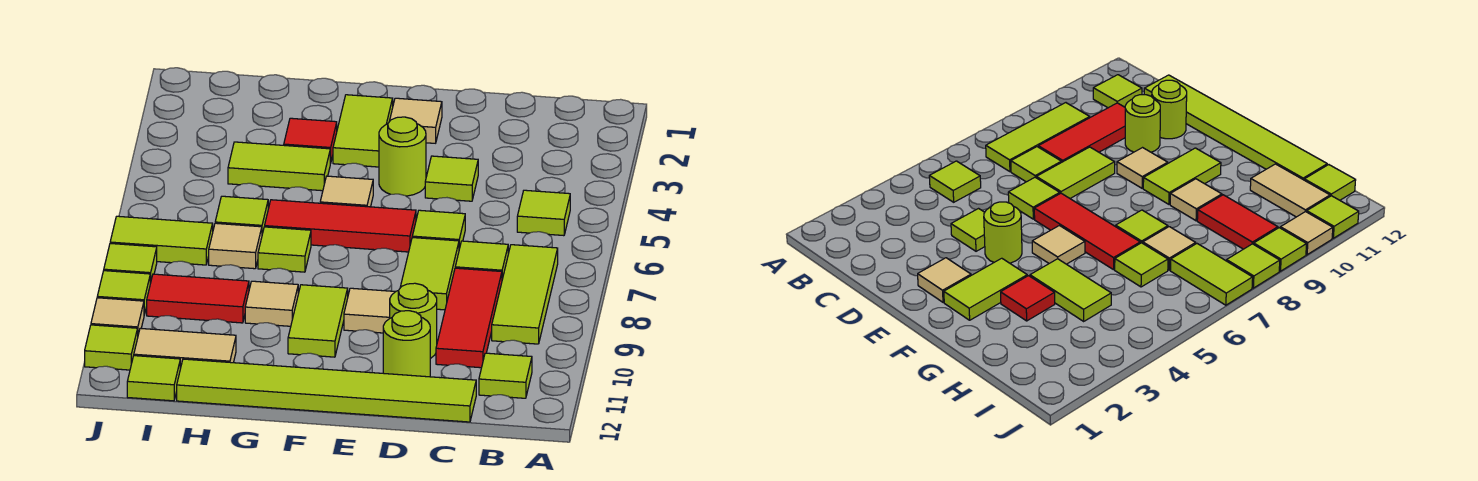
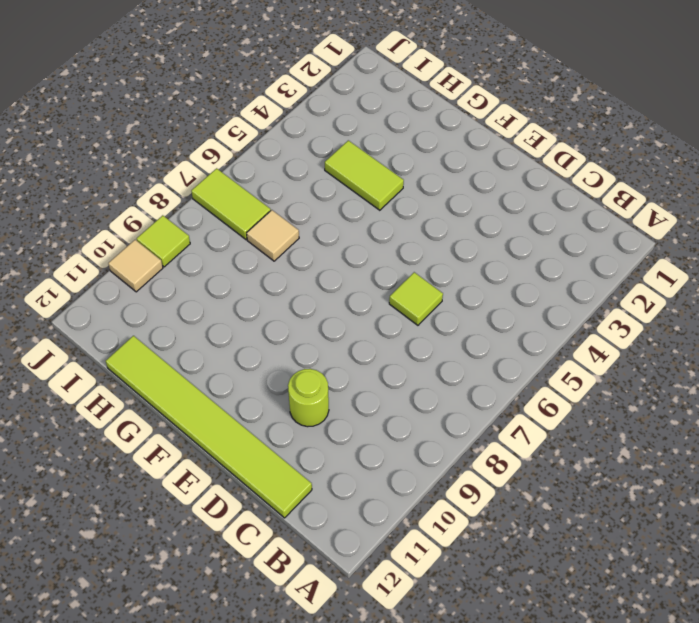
none -> lime tile B5 level 1
none -> lime tile B7:B9 level 1
none -> lime tile B11 level 1
none -> lime tile C7 level 1

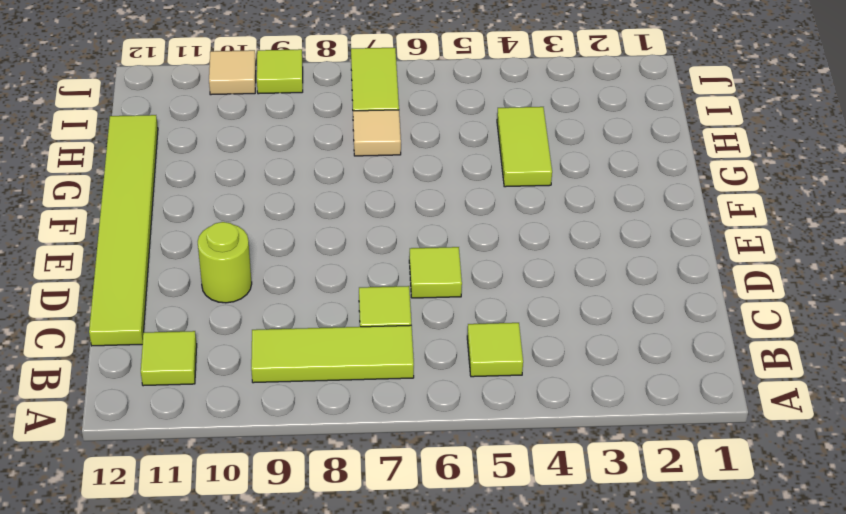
none -> red tile C8:C10 level 1
none -> lime tile D4 level 1
none -> lime tile D7:D8 level 1
none -> lime round brick D11 level 1

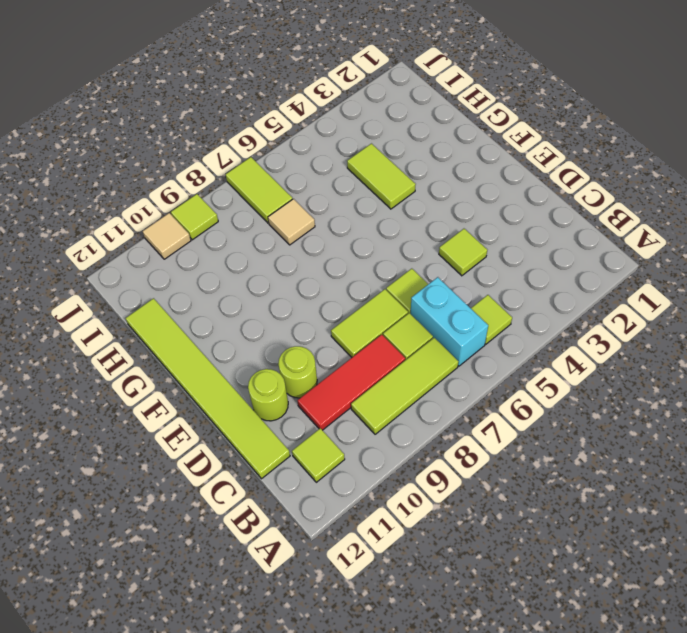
cyan brick B6:C6 level 1 -> none
none -> tan tile E2 level 1
none -> lime round brick E4 level 1
none -> red tile E6:G6 level 1
none -> tan tile E9 level 1

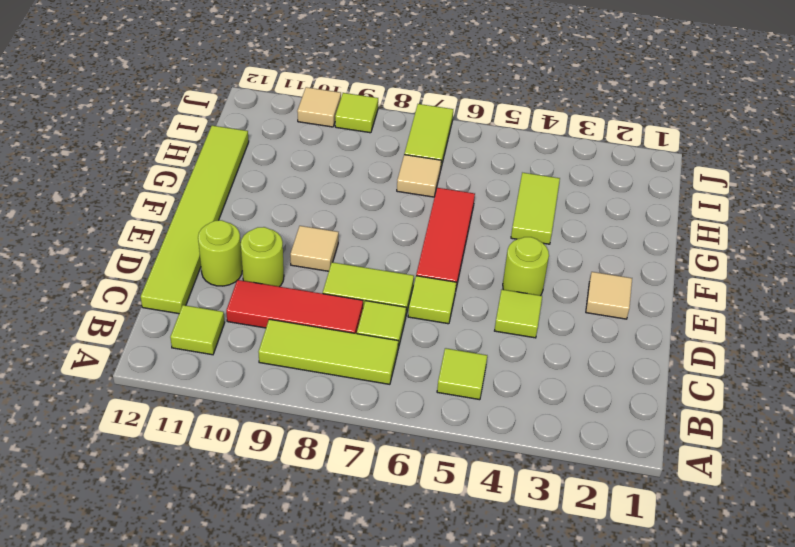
none -> lime tile F2:F3 level 1
none -> tan tile F5 level 1
none -> lime tile F9:F10 level 1
none -> red tile G3 level 1

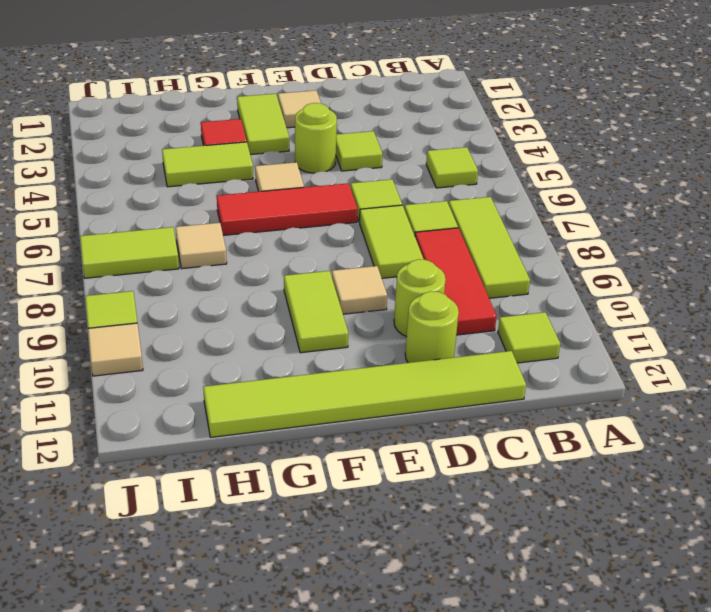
none -> lime tile G7 level 1
none -> tan tile G9 level 1
none -> lime tile H6 level 1
none -> red tile H9:I9 level 1

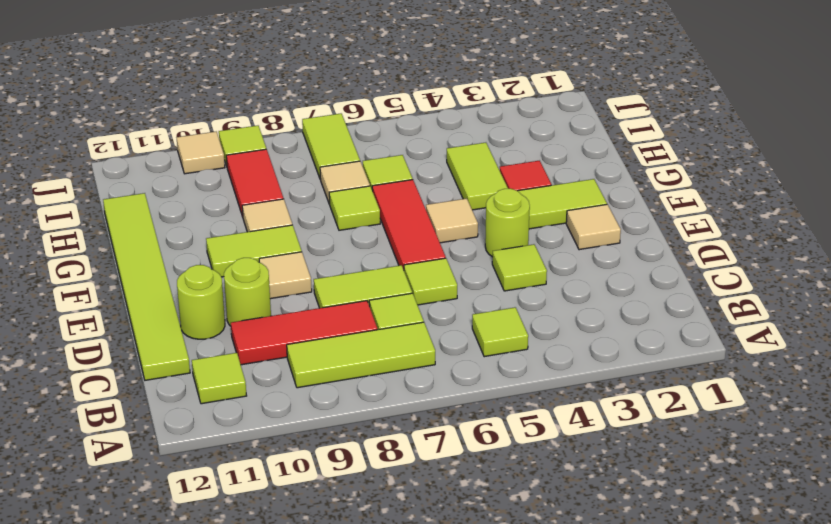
none -> tan tile H11:I11 level 1
none -> lime tile I12 level 1
none -> lime tile J8 level 1
none -> lime tile J11 level 1

